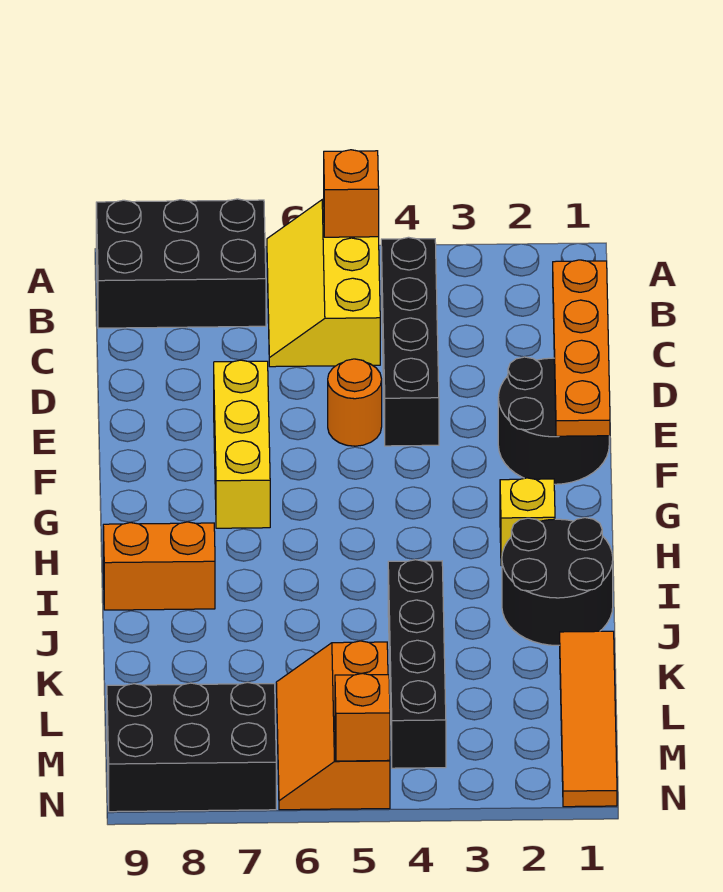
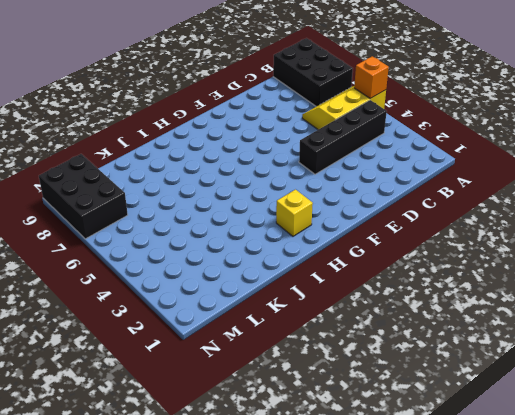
none -> black round brick E1:F2 level 1
none -> orange round brick E5 level 1
none -> yellow brick E7:G7 level 1

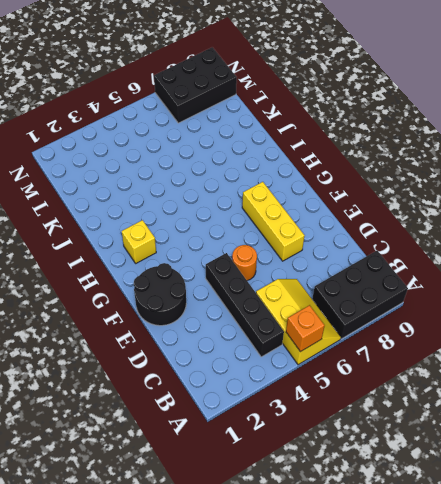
none -> black round brick I1:J2 level 1
none -> orange brick I8:I9 level 1
none -> black brick J4:M4 level 1

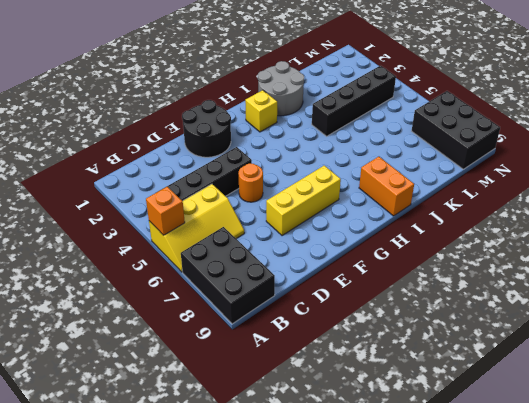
grey round brick I1:J2 level 1 -> black round brick I1:J2 level 1
none -> orange tile K1:N1 level 1
none -> orange slope L5:N6 level 1 top 5
none -> orange plate C1:F1 level 2

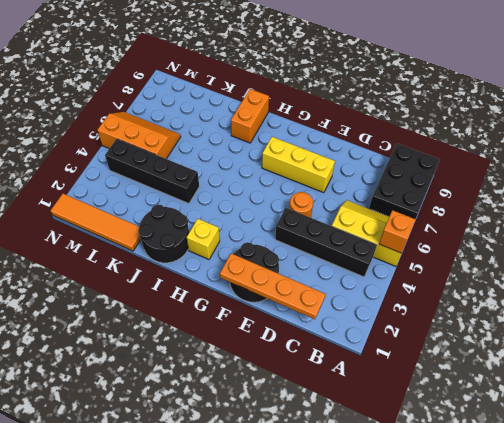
none -> black brick M7:N9 level 1
none -> orange brick N5 level 2

